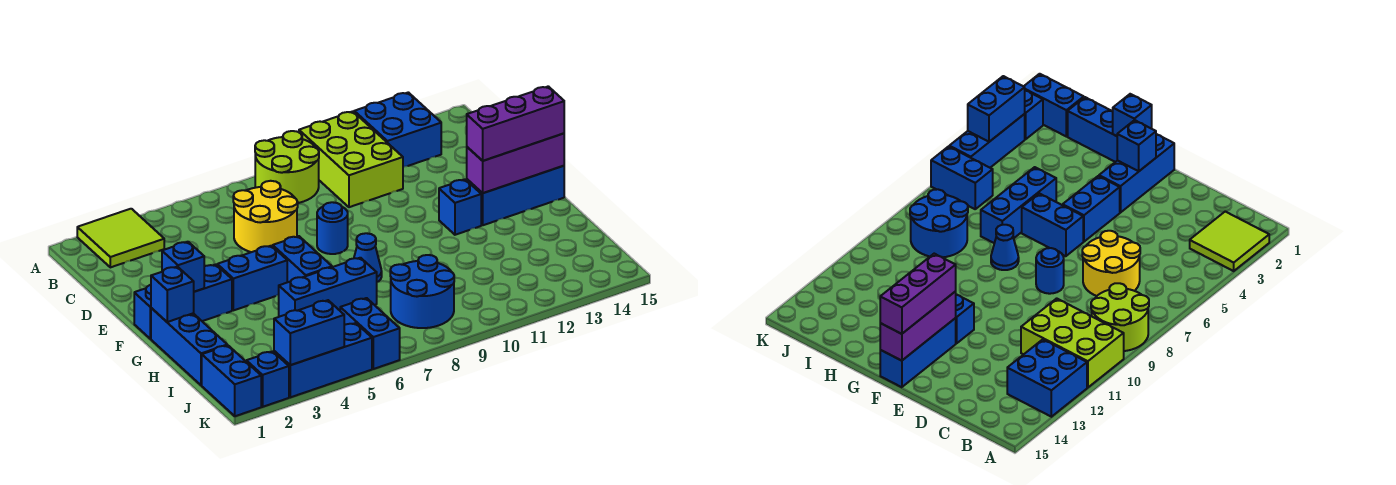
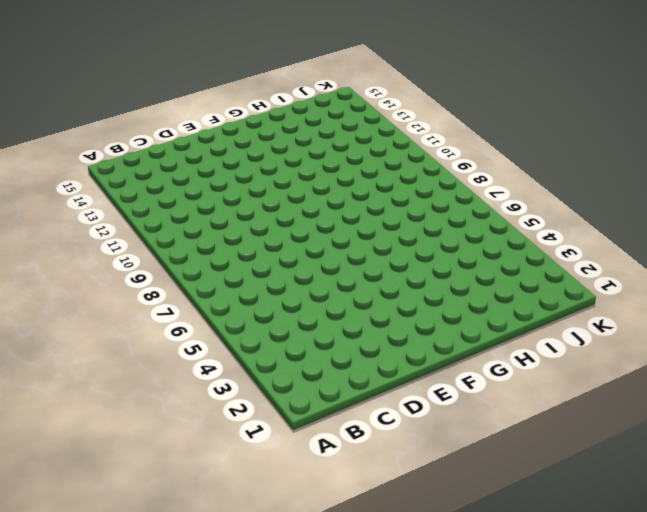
none -> lime tile A2:B3 level 1
none -> lime round brick A8:B9 level 1
none -> lime brick A10:C11 level 1

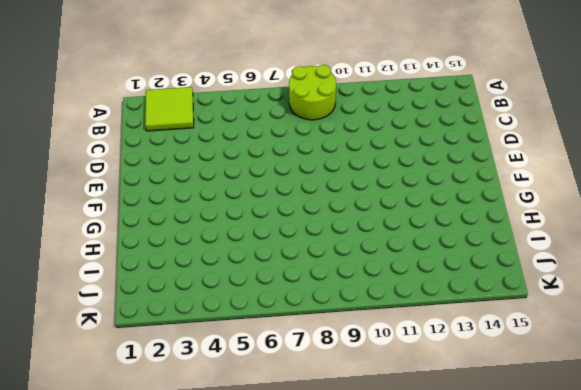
none -> lime brick A10:C11 level 1
none -> blue brick A12:B13 level 1
none -> yellow round brick C6:D7 level 1

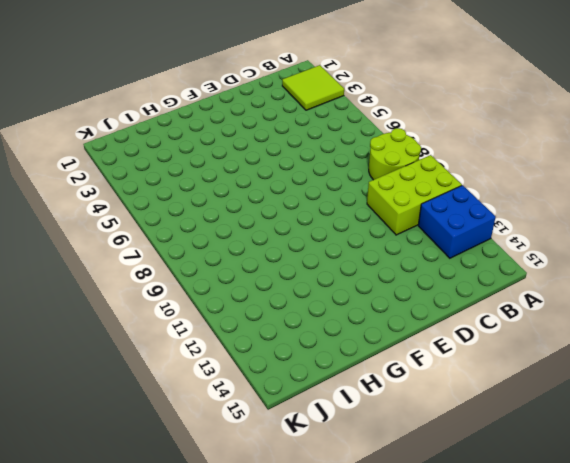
none -> yellow round brick C6:D7 level 1
none -> blue round brick E8 level 1
none -> blue brick F1:F3 level 1

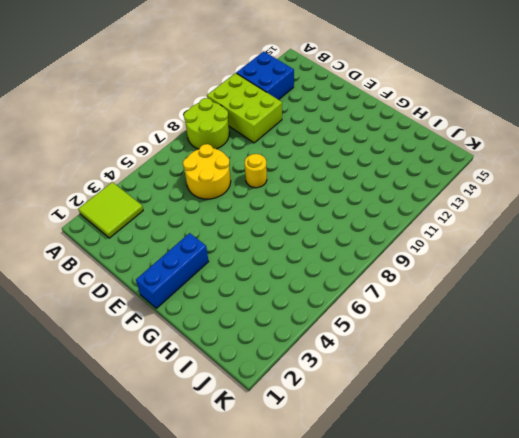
yellow round brick E8 level 1 -> blue round brick E8 level 1
none -> blue brick F4:F5 level 1
none -> blue brick F6:G6 level 1
none -> blue brick F12 level 1

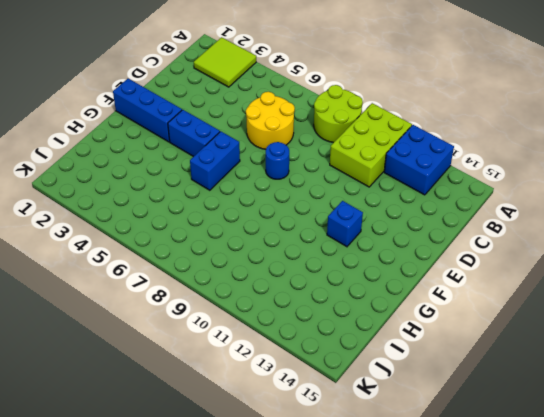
none -> blue brick F13:F15 level 1
none -> blue brick G1:I1 level 1
none -> blue cone G8 level 1

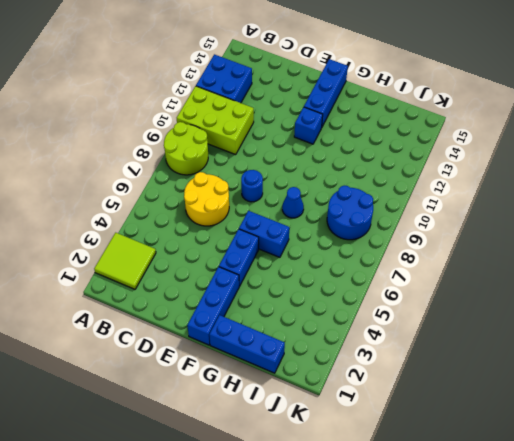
none -> blue brick H5:H7 level 1
none -> blue brick J1:K1 level 1
none -> blue brick J6:K6 level 1

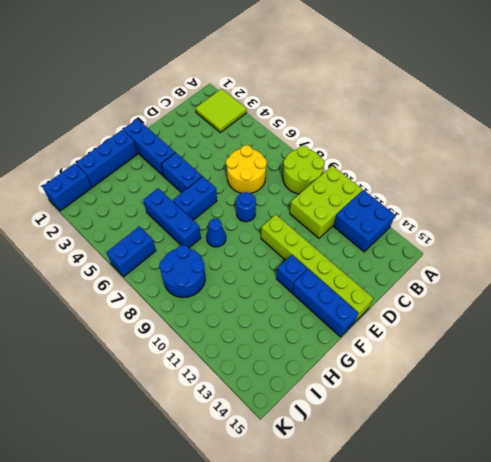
lime brick E10:E15 level 1 -> none
none -> blue brick K2 level 1
none -> blue brick K3:K5 level 1
none -> blue brick F2 level 2

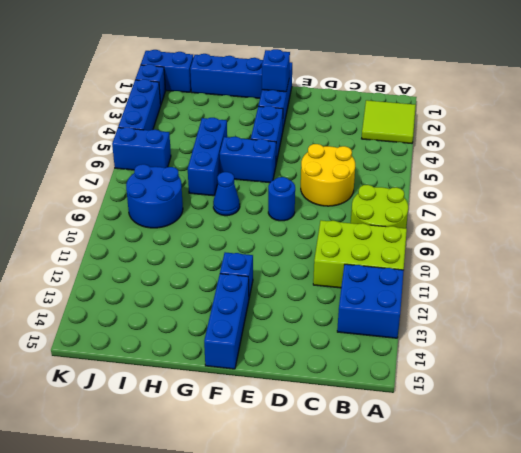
none -> purple brick F13:F15 level 2
none -> blue brick G1 level 2
none -> blue brick K3:K4 level 2

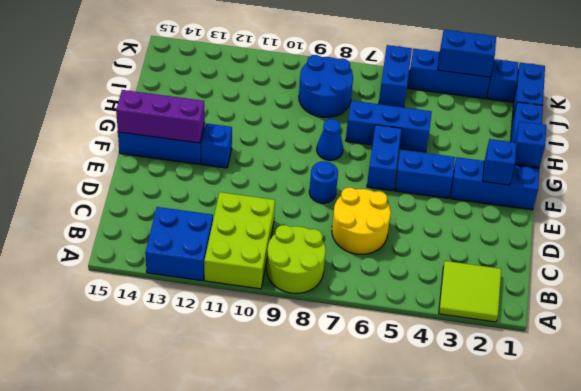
none -> purple brick F13:F15 level 3

